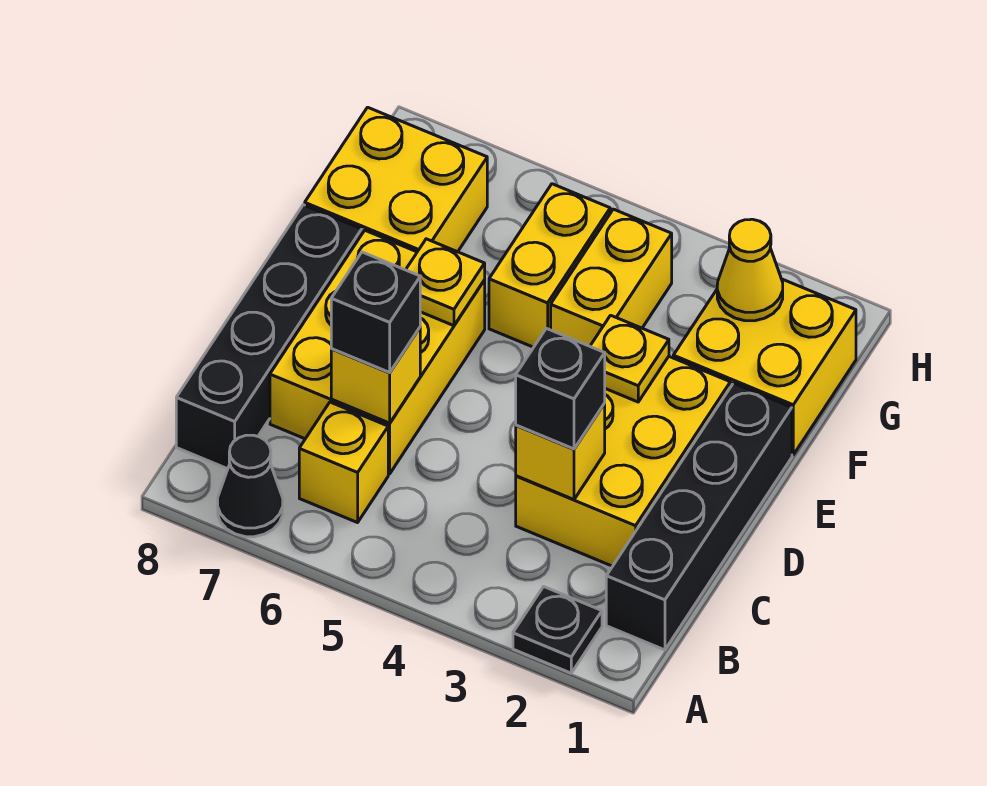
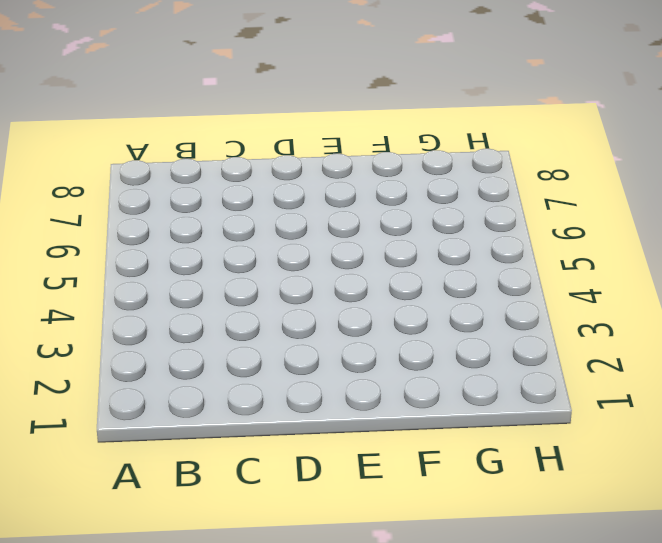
none -> black plate A2 level 1
none -> black cone A7 level 1
none -> black brick B1:E1 level 1

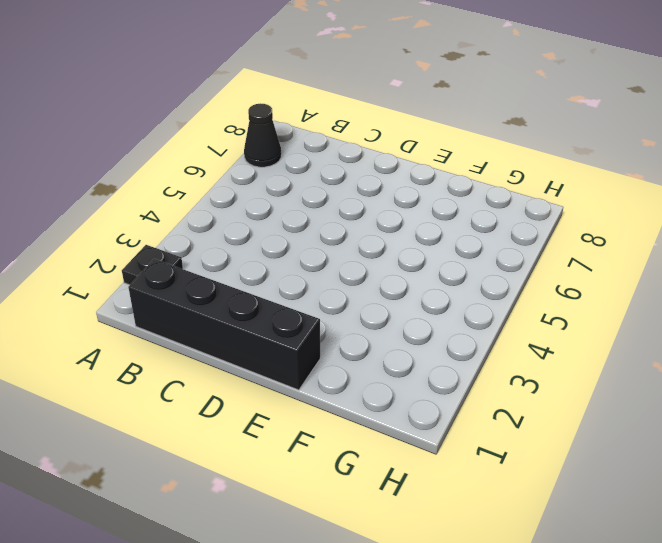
none -> yellow brick B6 level 1
none -> black brick B8:E8 level 1
none -> yellow brick C2:E3 level 1

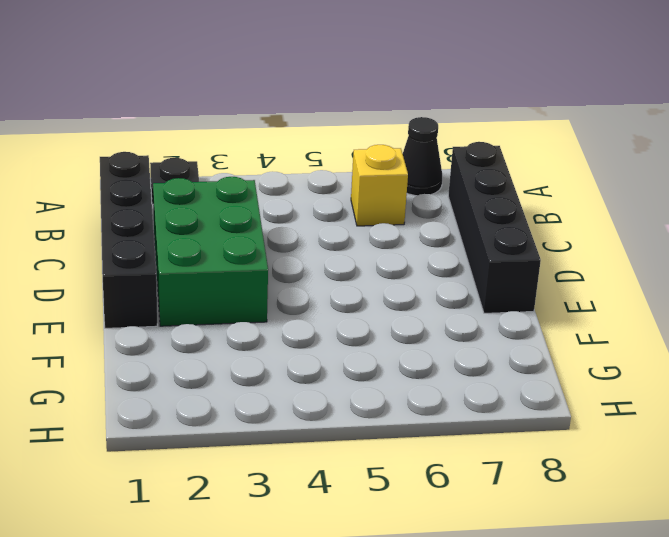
green brick C2:E3 level 1 -> yellow brick C2:E3 level 1
none -> yellow brick C6:E7 level 1
none -> yellow brick F1:G2 level 1
none -> yellow brick F4:G4 level 1

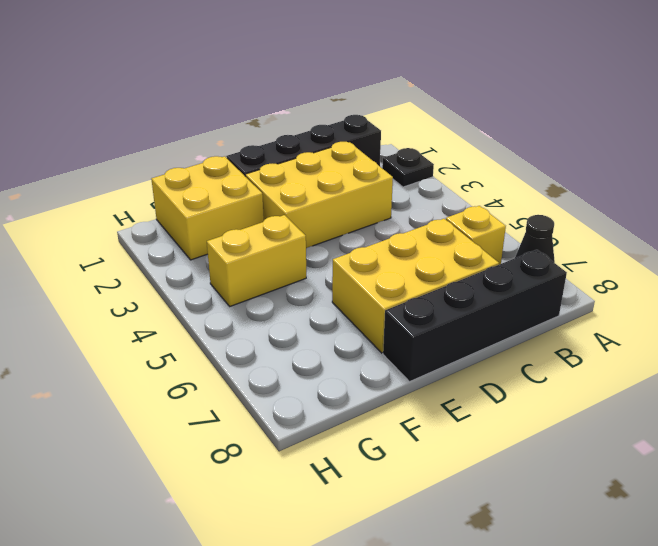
none -> yellow brick F5:G5 level 1
none -> yellow brick F7:G8 level 1
none -> yellow brick C3 level 2

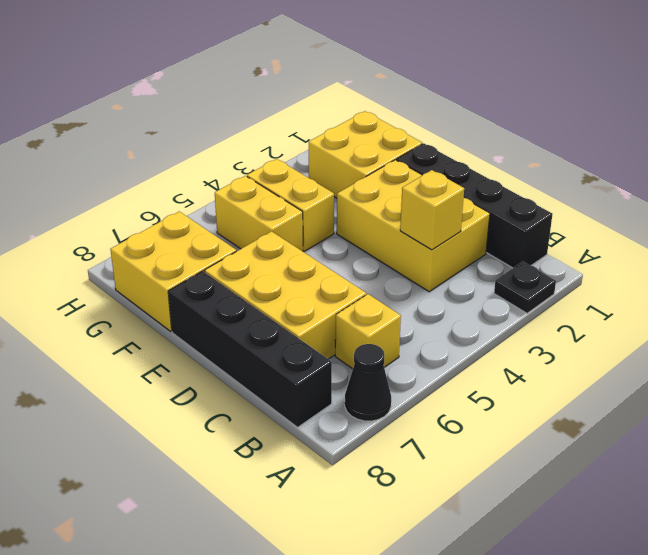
none -> yellow brick C6 level 2
none -> yellow plate E3 level 2
none -> yellow plate E6 level 2

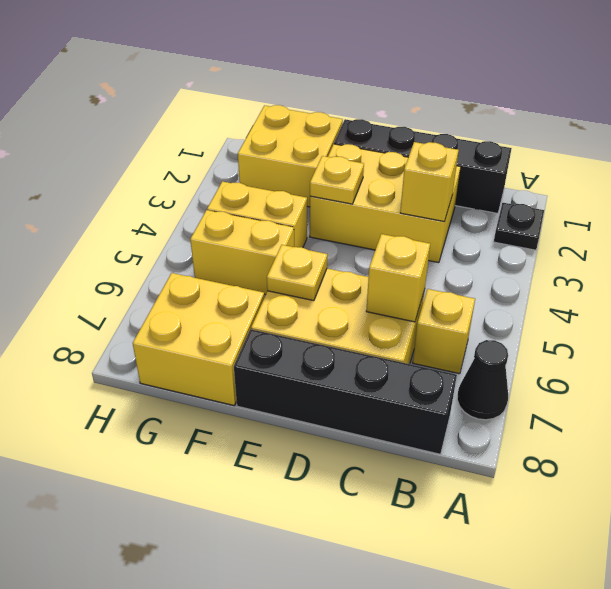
none -> yellow cone G2 level 2
none -> black brick C3 level 3
none -> black brick C6 level 3

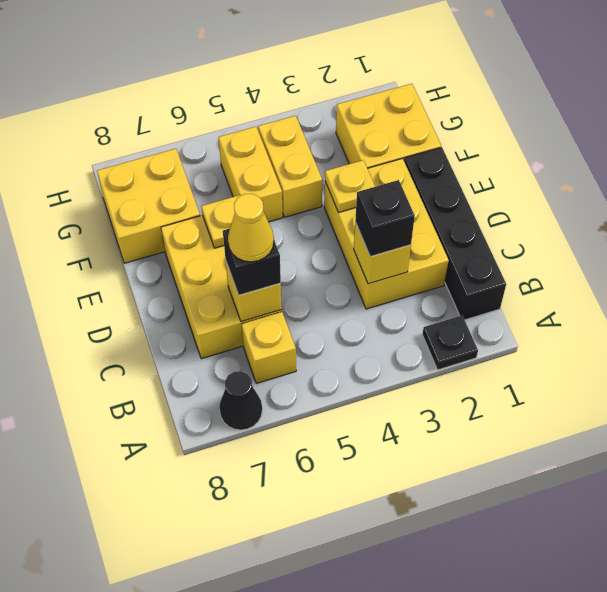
yellow cone C6 level 4 -> yellow cone G2 level 2
none -> black brick B8:E8 level 1

